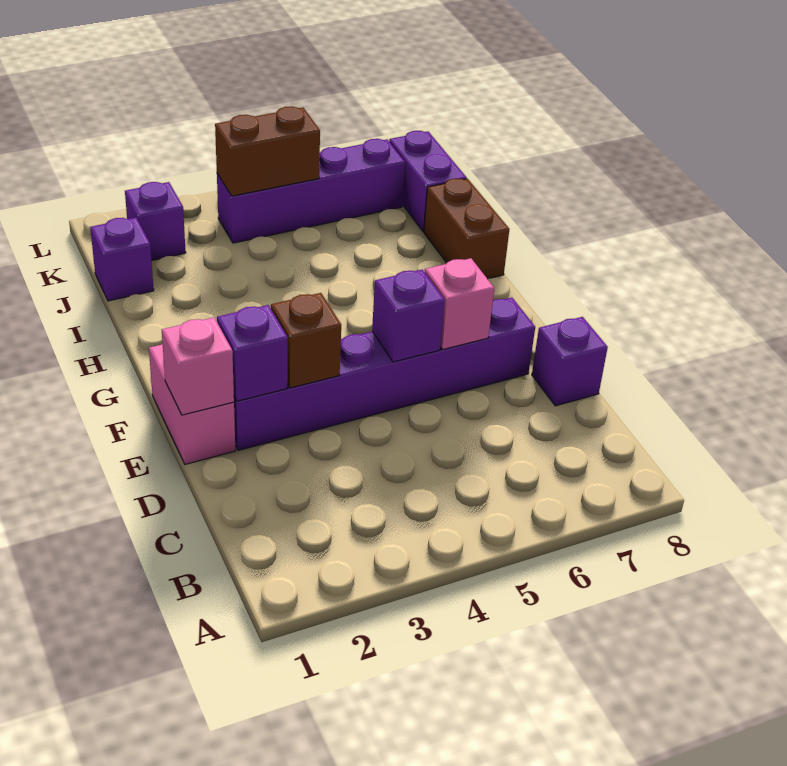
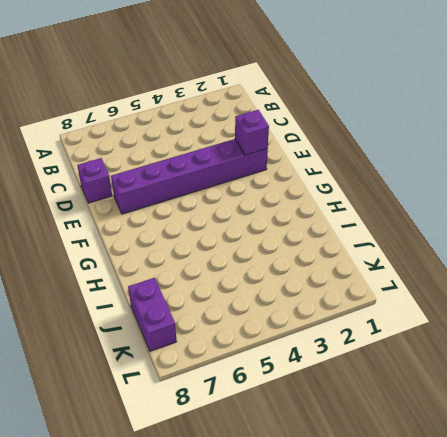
none -> pink brick E1:F1 level 1
none -> brown brick H8:I8 level 1
none -> purple brick J1 level 1

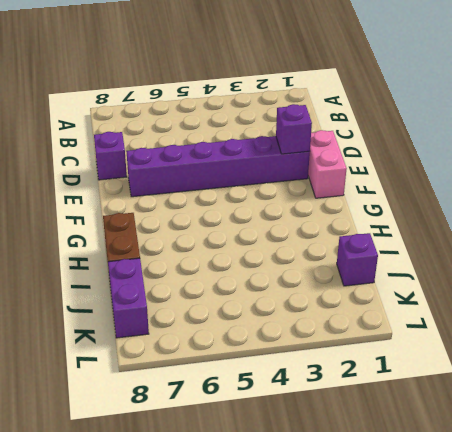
none -> purple brick K2 level 1
none -> purple brick K4:K7 level 1
none -> pink brick E1 level 2

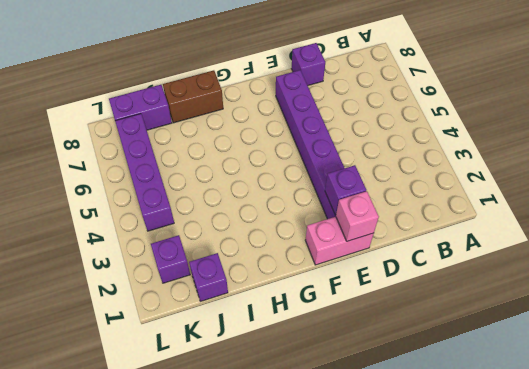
none -> brown brick E3 level 2
none -> purple brick E5 level 2
none -> pink brick E6 level 2

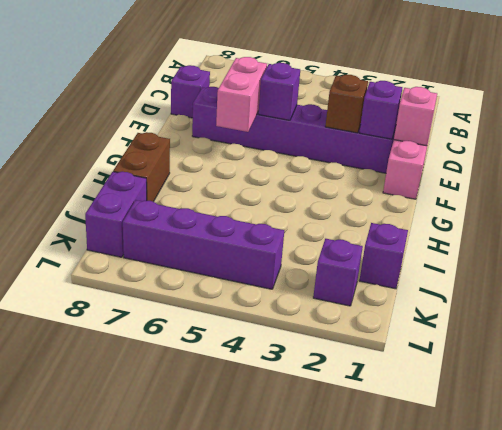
pink brick E6:F6 level 2 -> pink brick E6 level 2
none -> brown brick K4:K5 level 2

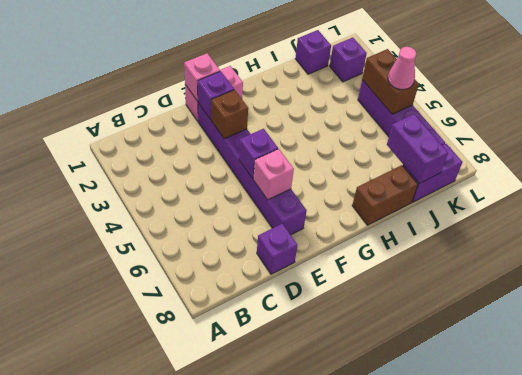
purple brick J7:J8 level 2 -> none
pink cone K5 level 3 -> none

